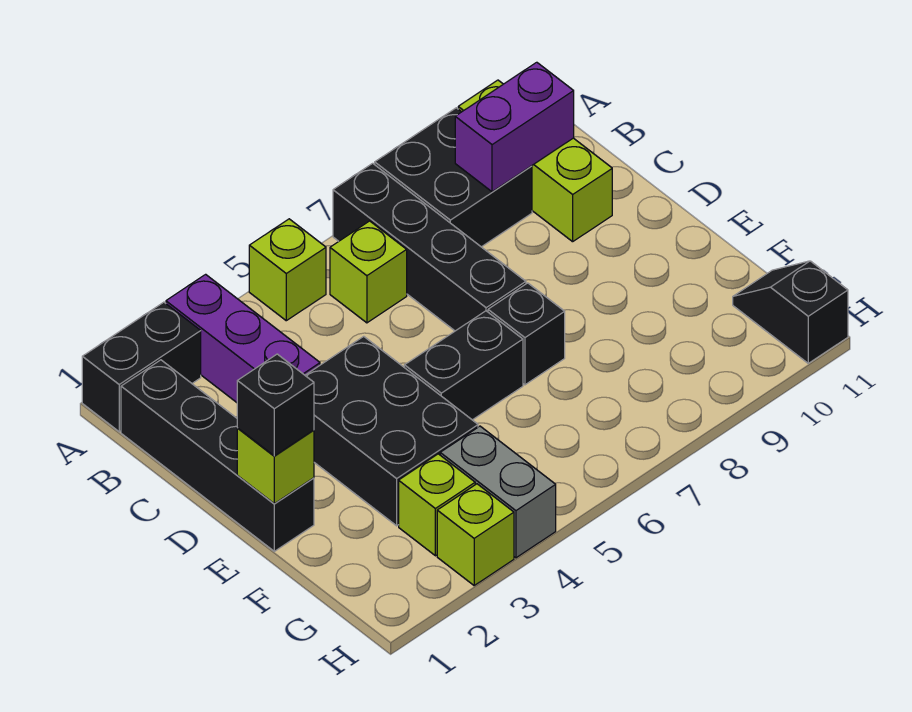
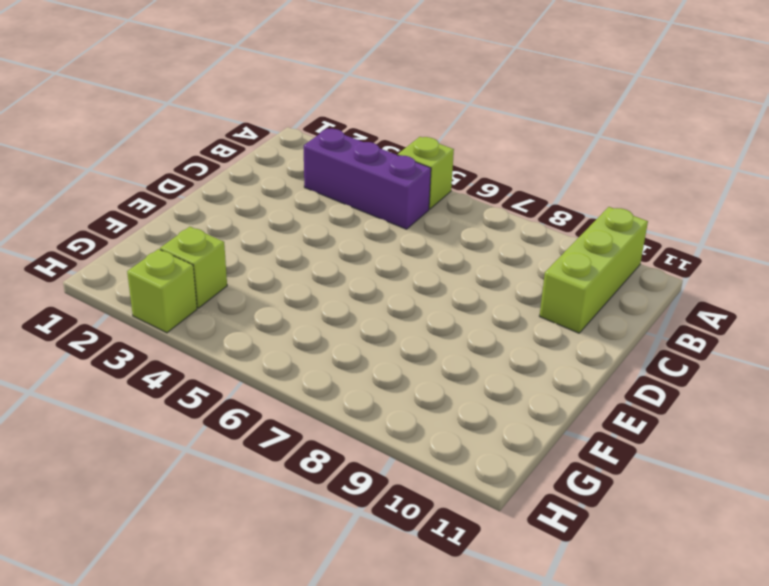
purple brick B3:B5 level 1 -> purple brick A3:C3 level 1
none -> black brick A1:A2 level 1
none -> black brick A7:D7 level 1
none -> black brick A8:B9 level 1

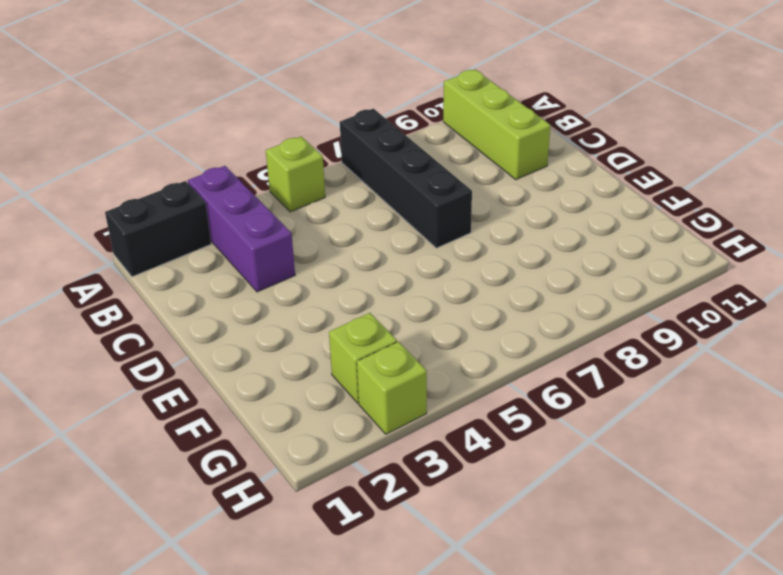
none -> black brick A8:B9 level 1
none -> black brick B1:E1 level 1
none -> lime brick B6 level 1

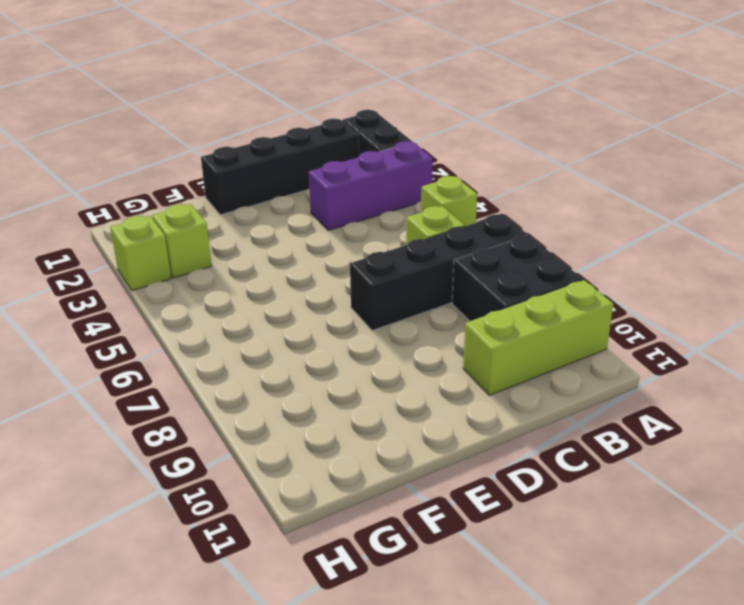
none -> black brick D3:F4 level 1
none -> black brick E5:E6 level 1
none -> black brick E7 level 1

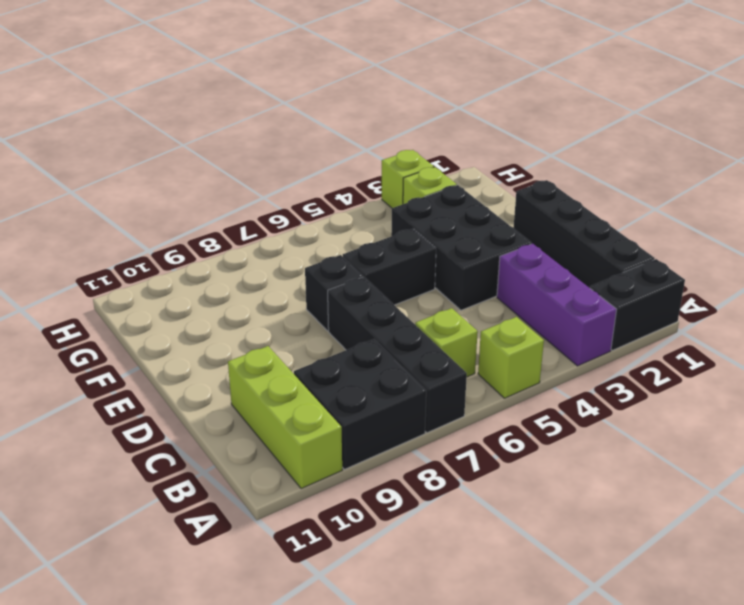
none -> grey brick G4:H4 level 1
none -> black slope G11:H11 level 1 top H
none -> purple brick B9:B10 level 2

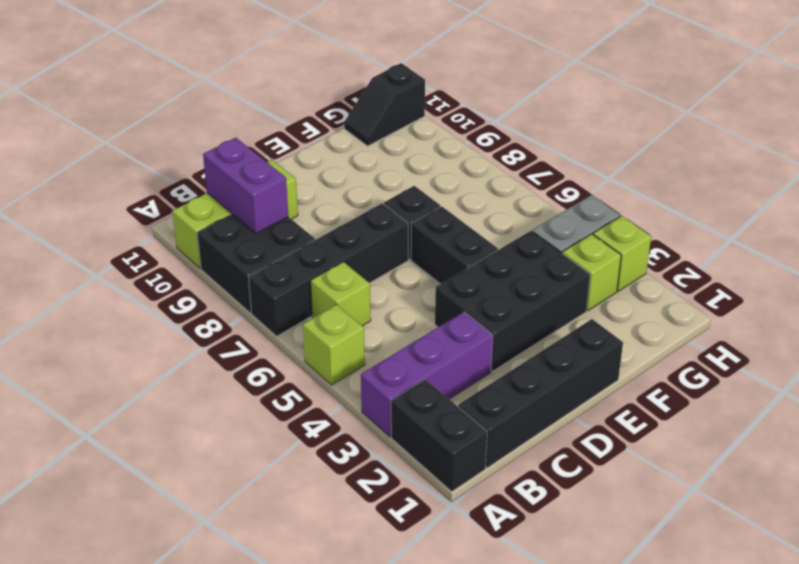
none -> lime brick E1 level 2
none -> black brick E1 level 3

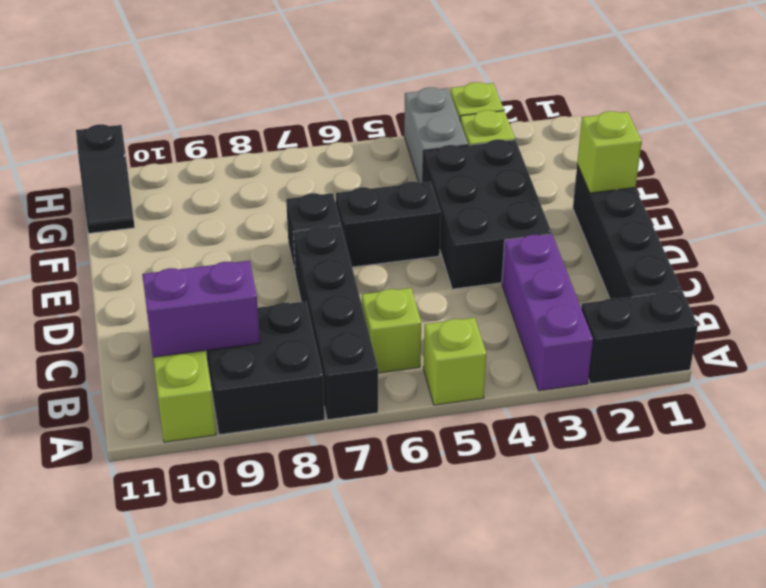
none -> black brick E1 level 3

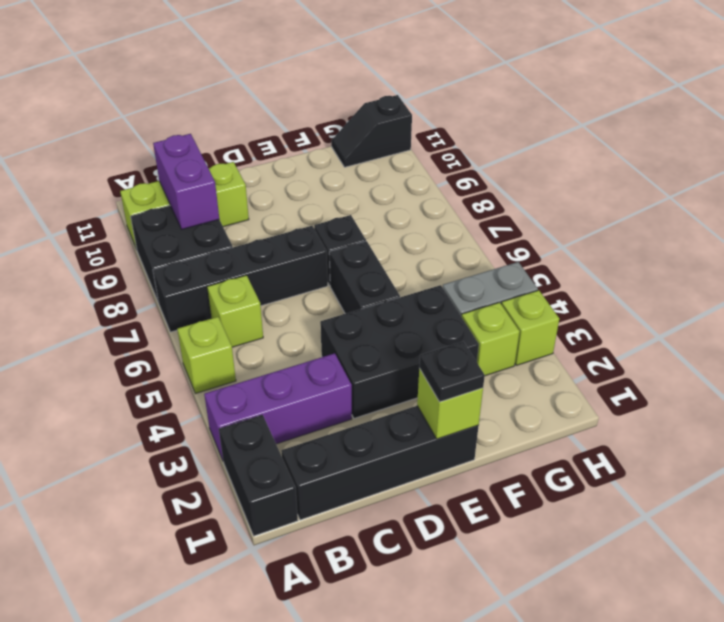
black plate E1 level 3 -> black brick E1 level 3

